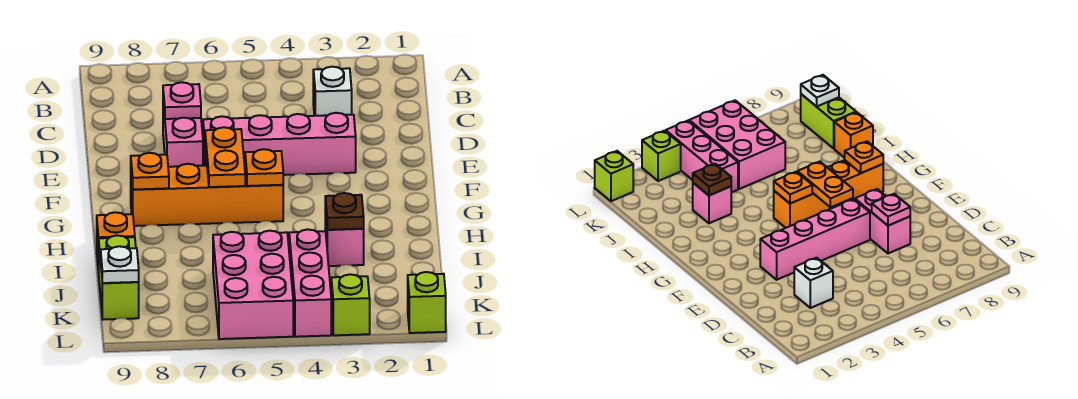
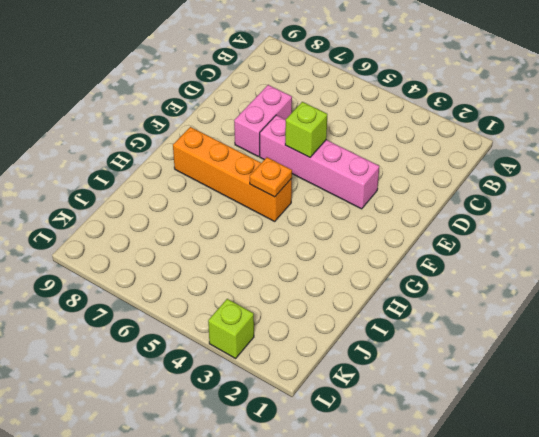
lime brick E5 level 2 -> lime brick L1 level 1
none -> white brick C3 level 1
none -> pink brick I3 level 1
none -> orange brick I9 level 1

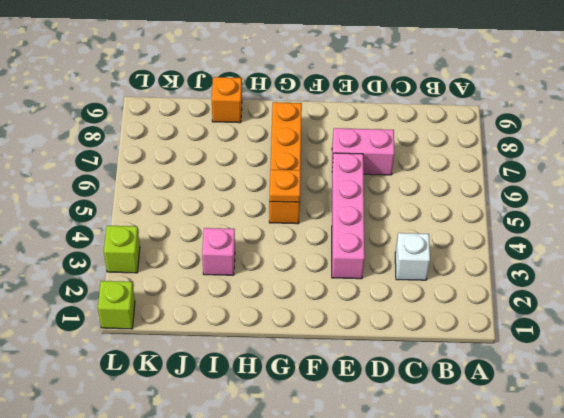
none -> pink brick J4:L4 level 1
none -> pink brick J5:L6 level 1
none -> lime brick J9:K9 level 1

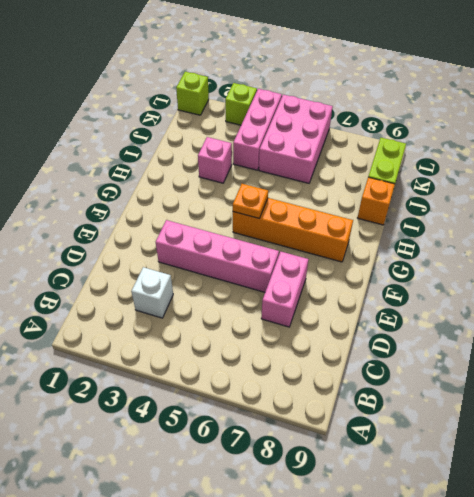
none -> pink plate D7 level 2
none -> orange plate F6:G6 level 2
none -> orange plate G8 level 2

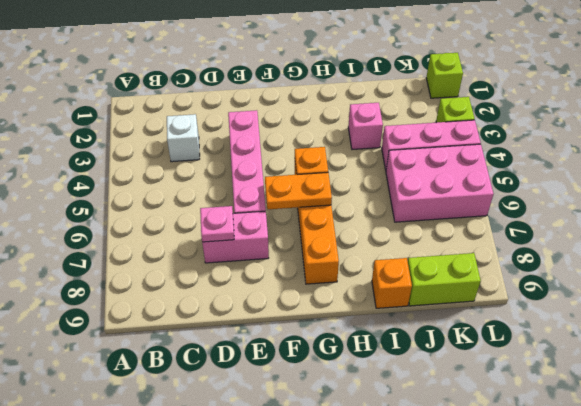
none -> orange plate G8 level 2
none -> brown plate I3 level 2
none -> white plate K9 level 2

